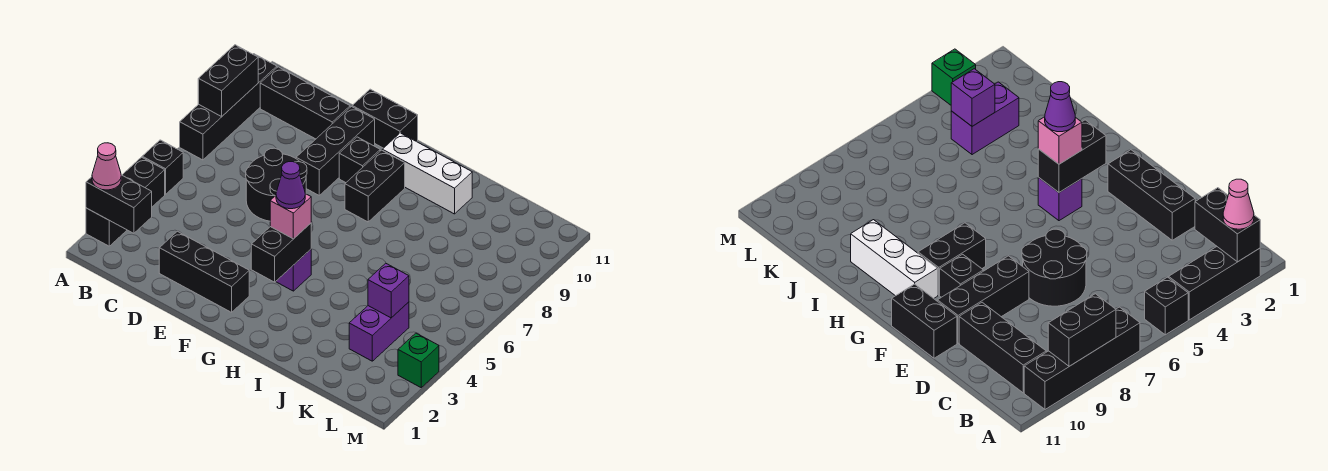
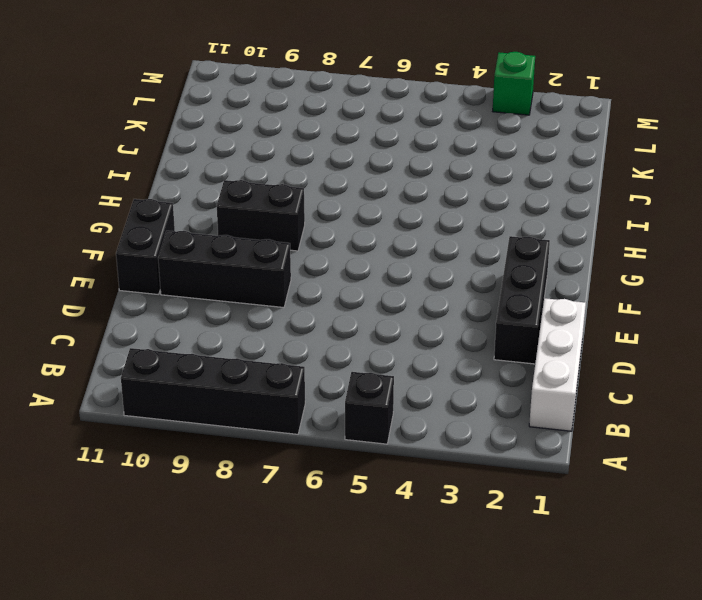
white brick B1:D1 level 1 -> white brick G10:I10 level 1
none -> black brick A2:A4 level 1
none -> black brick B10:D10 level 1
none -> black round brick D6:E7 level 1

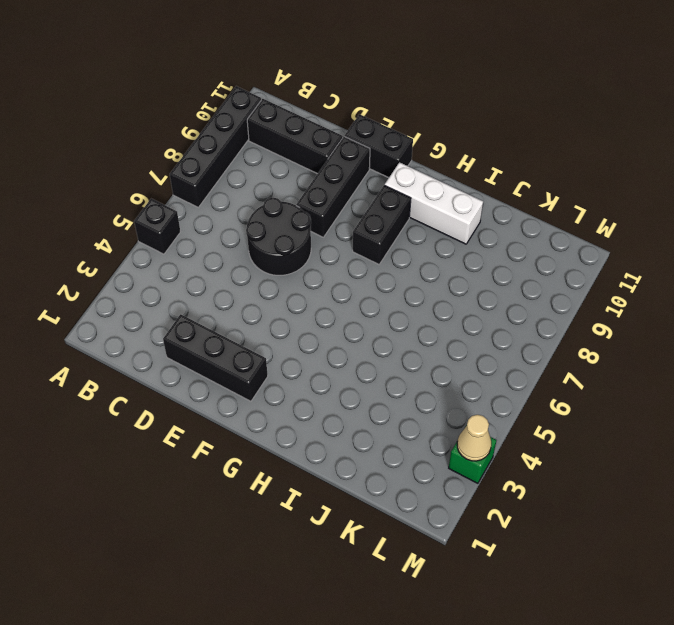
tan cone M3 level 2 -> none
none -> black brick A2:A4 level 1
none -> black brick F9 level 1
none -> purple brick G4 level 1

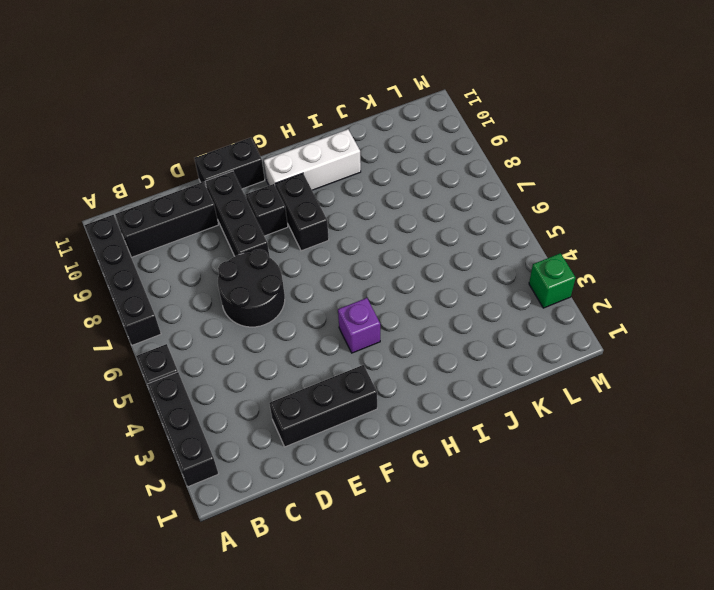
none -> purple brick K3:K4 level 1
none -> black brick A2:B2 level 2
none -> black brick A8:A9 level 2

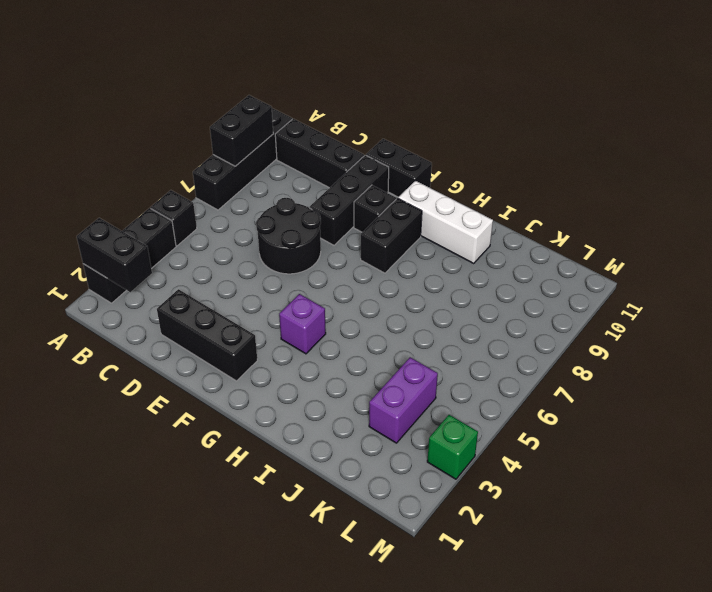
none -> black brick G3:G4 level 2
none -> purple brick K4 level 2
none -> pink cone A2 level 3

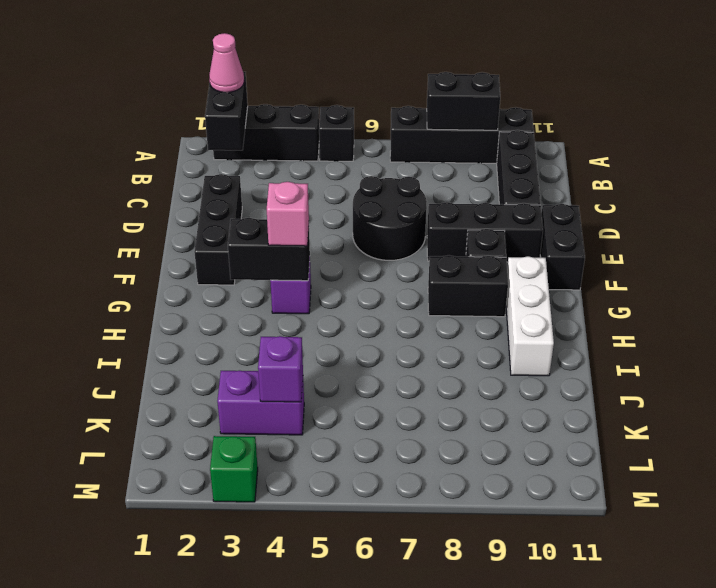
none -> purple cone G4 level 4

